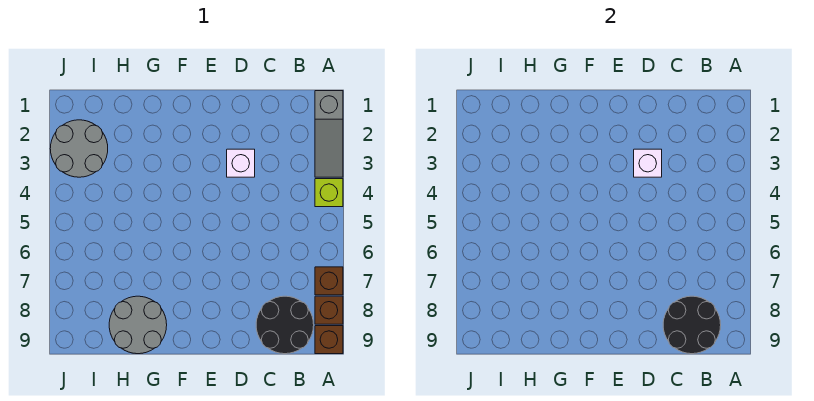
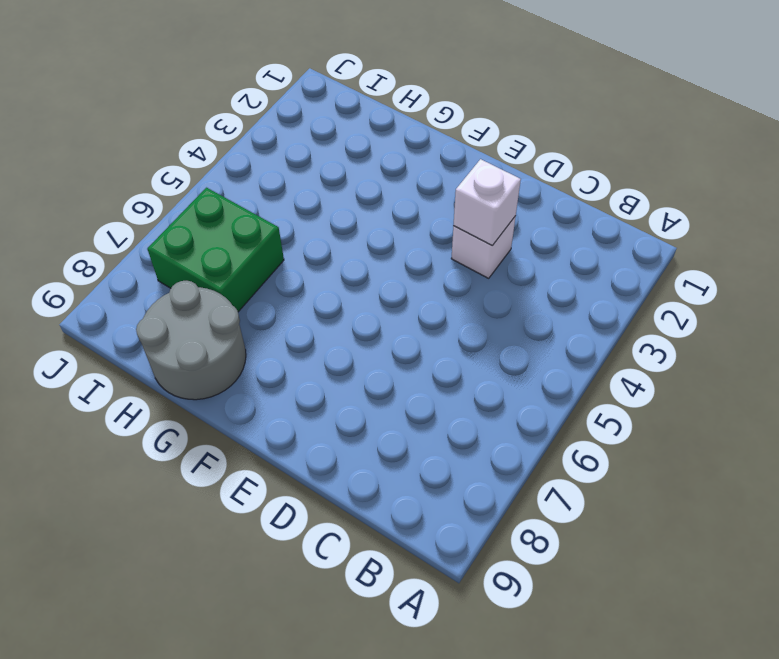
green brick H6:I7 level 1 -> none
none -> grey slope A1:A3 level 1 top 1
none -> lime brick A4 level 1

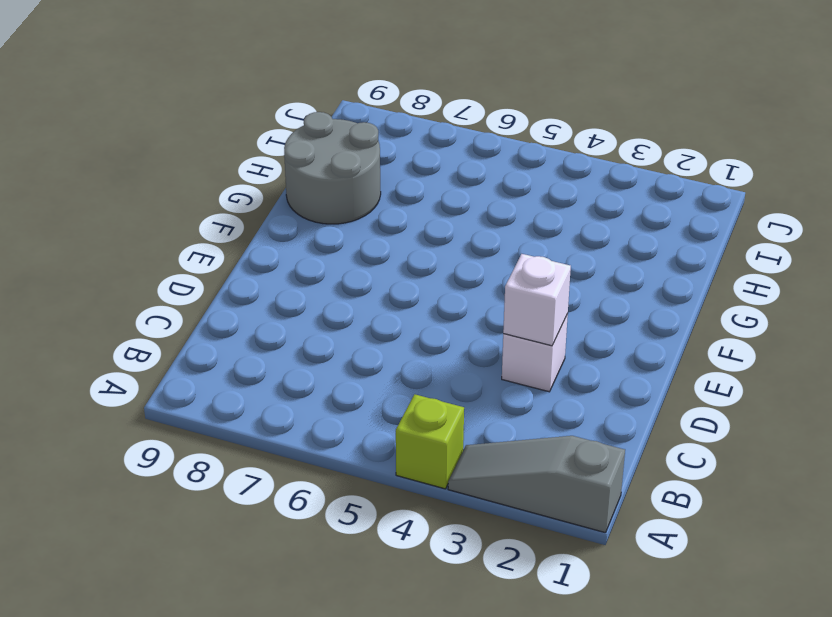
none -> brown brick A7 level 1
none -> brown brick A8 level 1

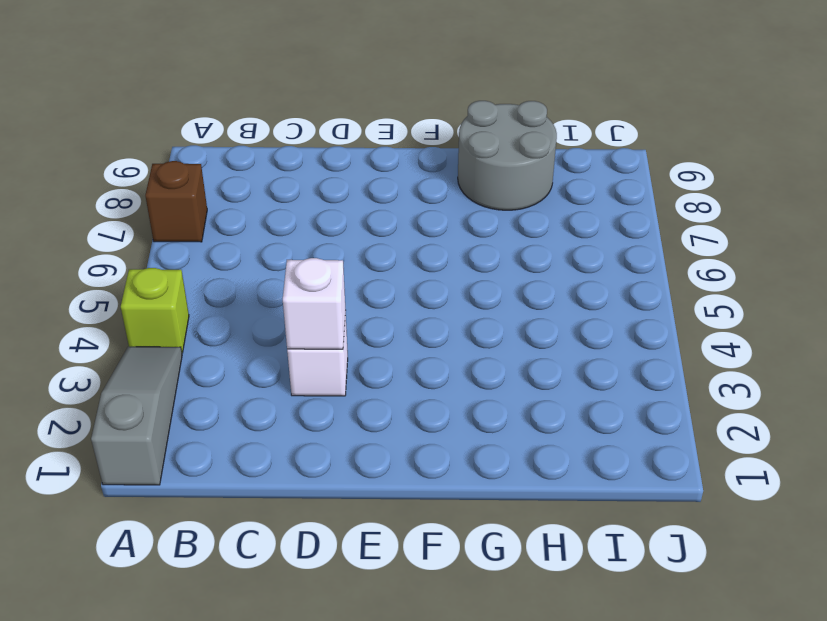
none -> brown brick A8 level 1
none -> brown brick A9 level 1

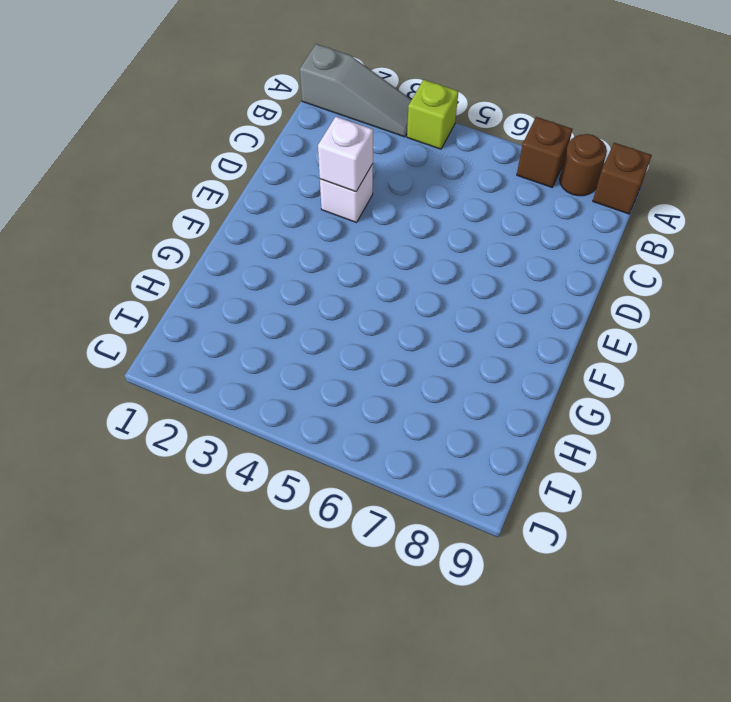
brown round brick A8 level 1 -> brown brick A8 level 1
none -> black round brick B8:C9 level 1
none -> grey round brick G8:H9 level 1

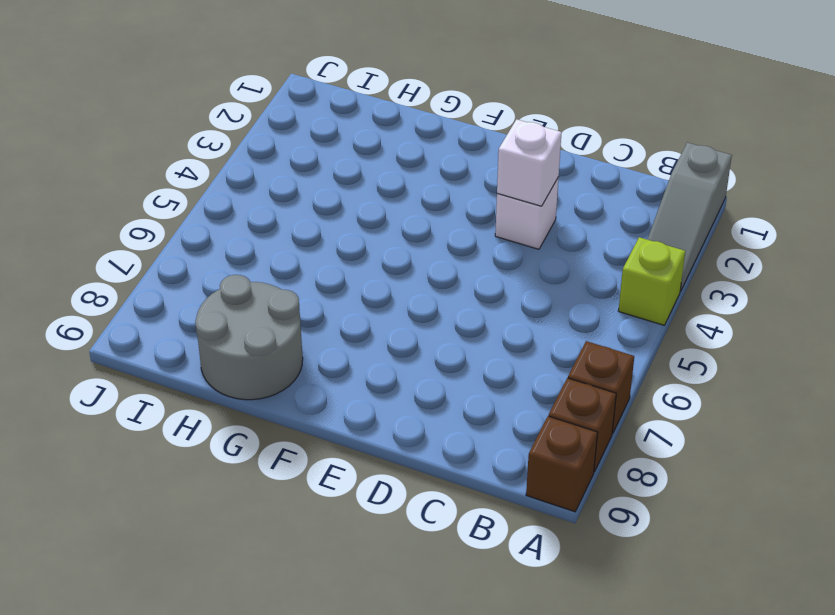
none -> black round brick B8:C9 level 1
none -> grey round brick I2:J3 level 1

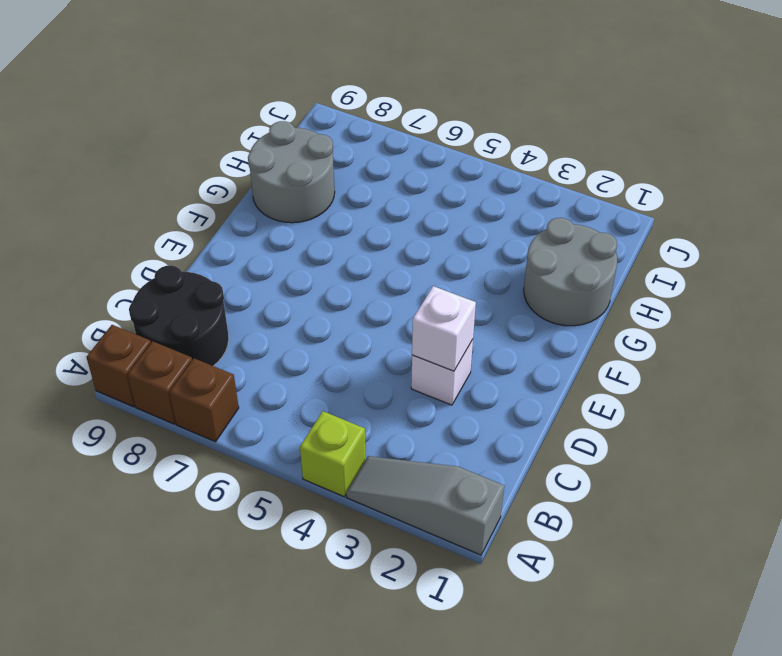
grey round brick G1:H2 level 1 -> grey round brick I2:J3 level 1
none -> black round brick B8:C9 level 2

